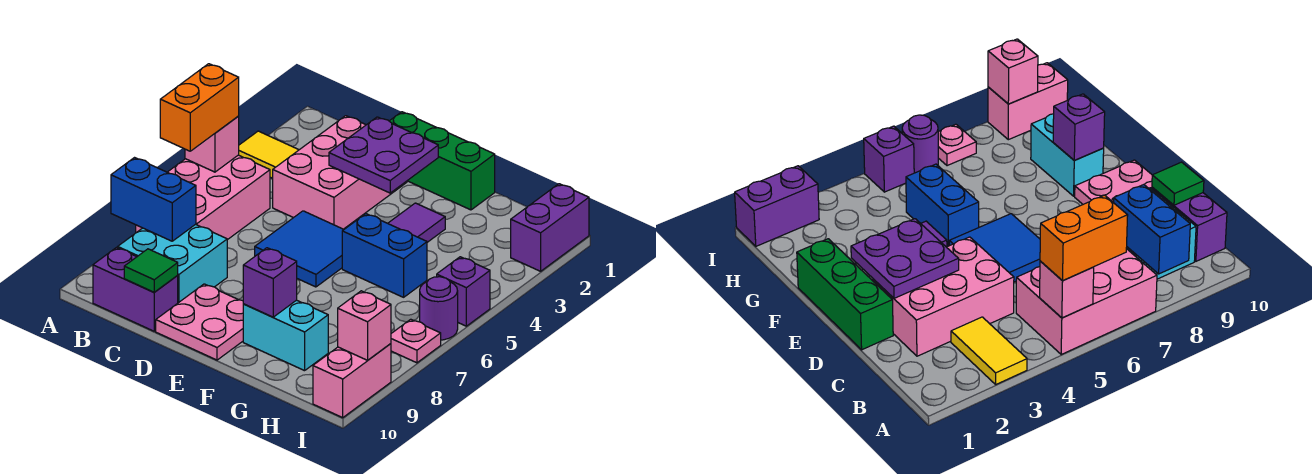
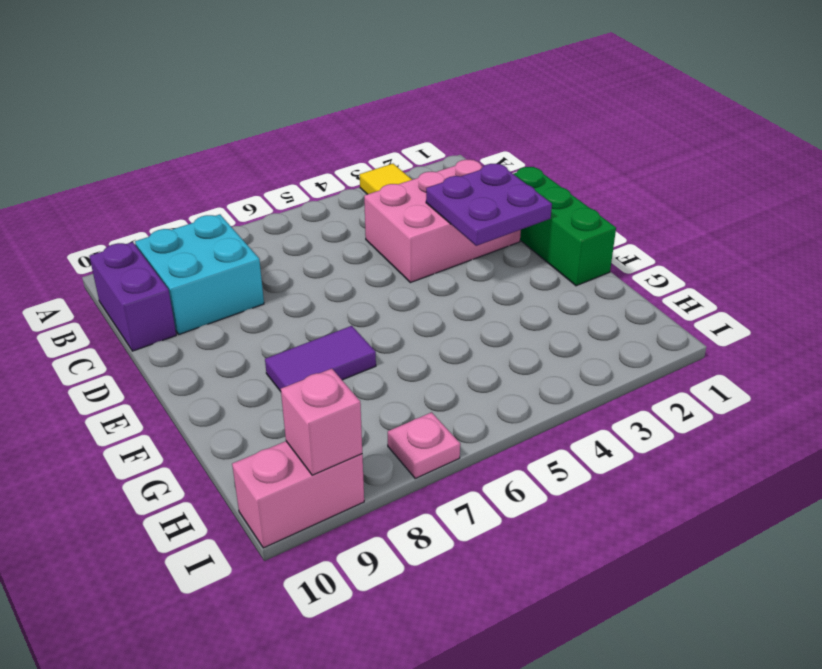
purple tile F7:F8 level 1 -> purple tile F3:F4 level 1
none -> pink brick A5:B7 level 1
none -> blue tile D5:E6 level 1
none -> pink plate D9:E10 level 1

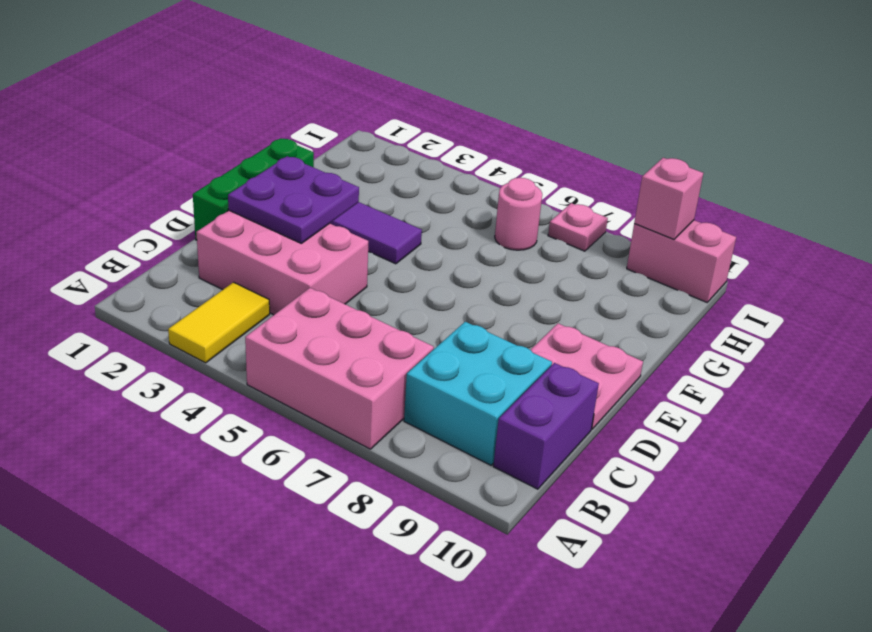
pink round brick H6 level 1 -> none
none -> blue tile D5:E6 level 1
none -> blue brick F5:G5 level 1
none -> cyan brick F9:G9 level 1

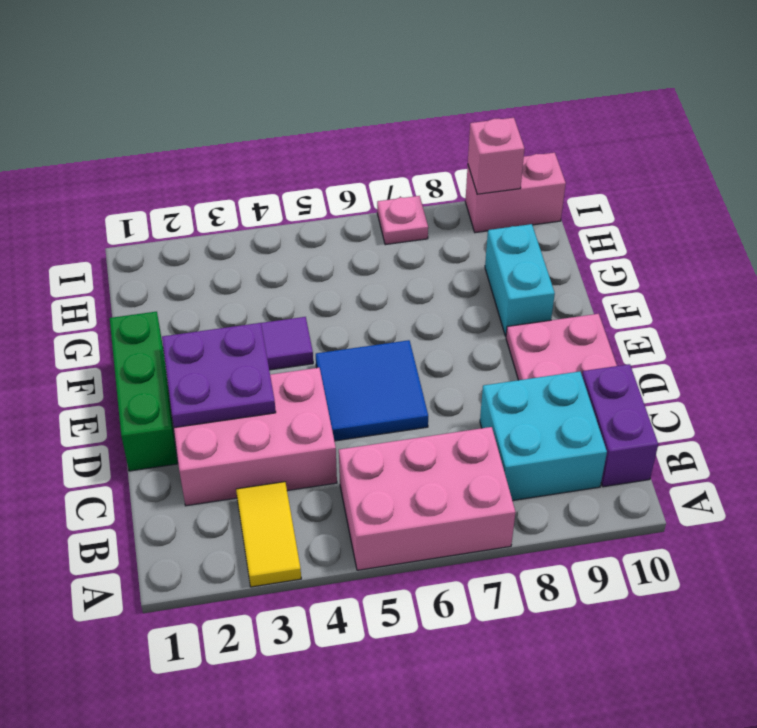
none -> blue brick F5:G5 level 1
none -> purple brick I1:I2 level 1
none -> purple brick I5 level 1

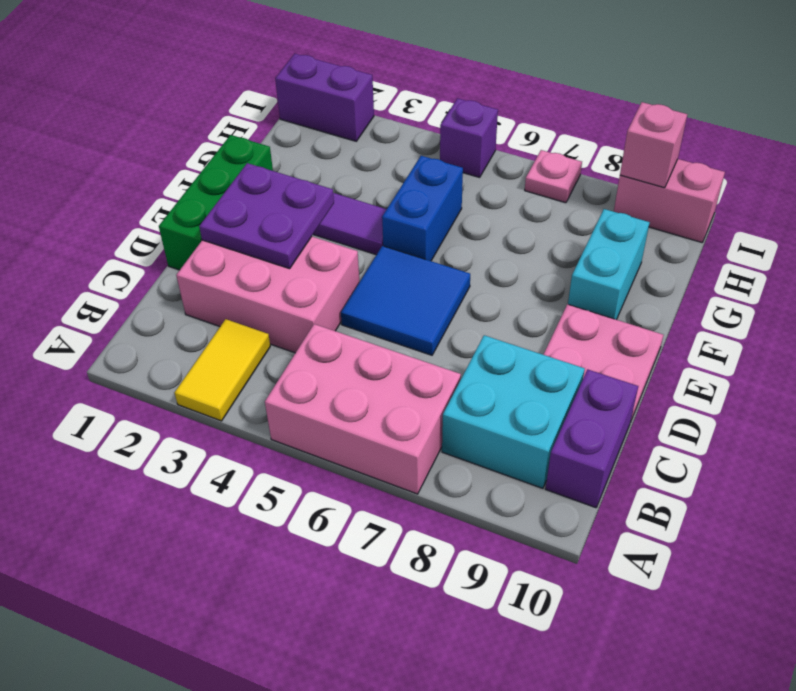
none -> purple round brick I6 level 1
none -> pink brick A5 level 2
none -> blue brick A8:B8 level 2

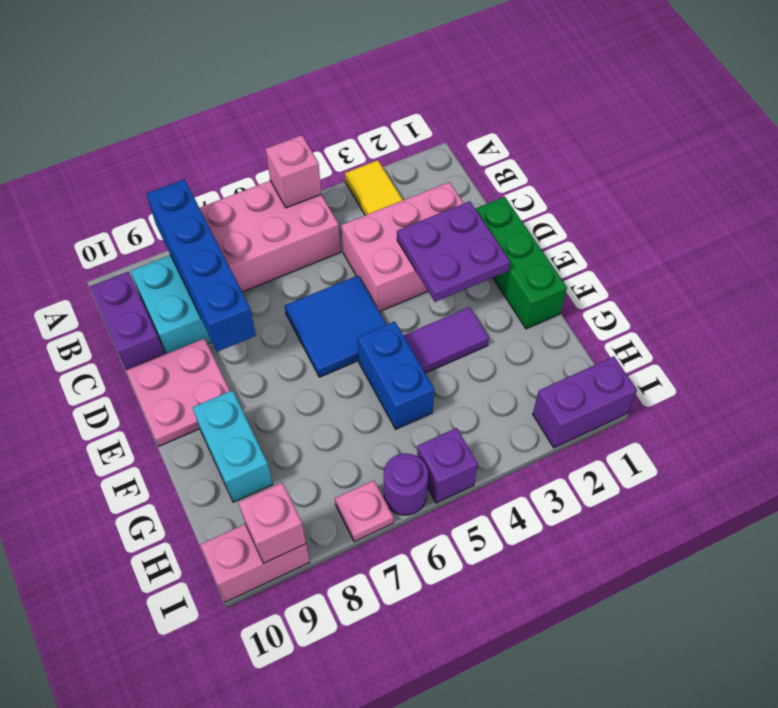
blue brick A8:D8 level 2 -> blue brick A8:B8 level 2
none -> green tile C10 level 2
none -> purple brick F9 level 2
none -> orange brick A5:A6 level 3

